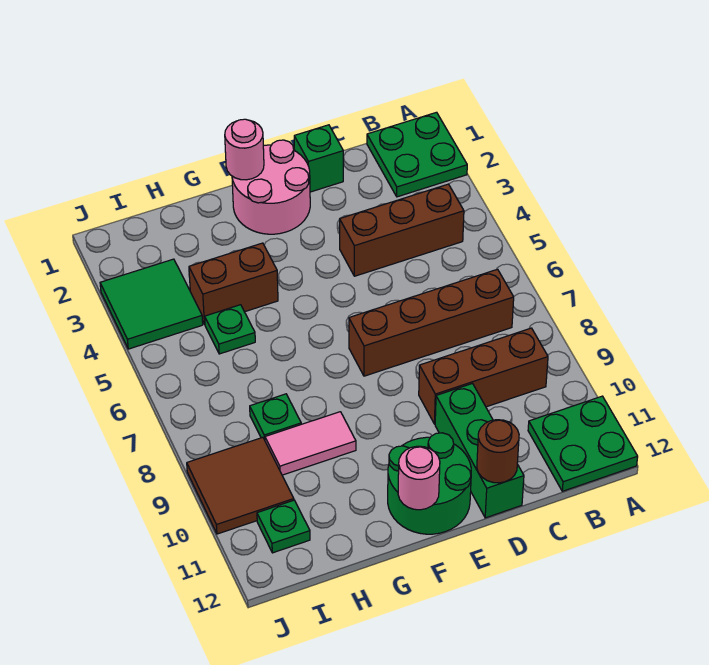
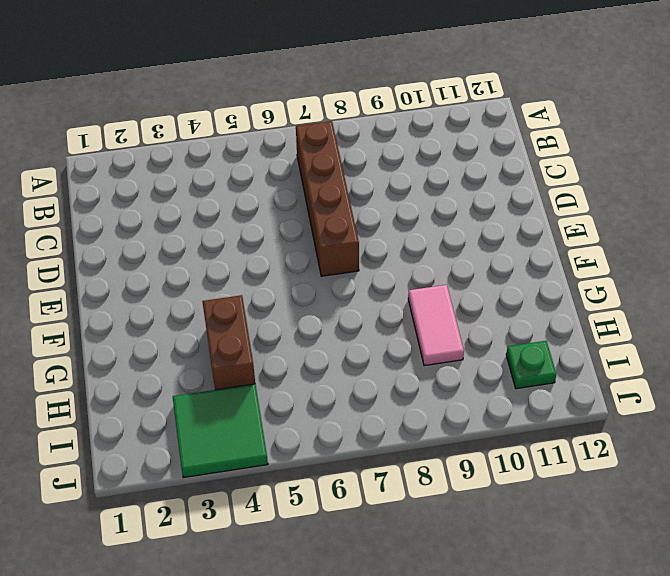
none -> green plate A1:B2 level 1
none -> green plate A11:B12 level 1
none -> brown brick B4:D4 level 1

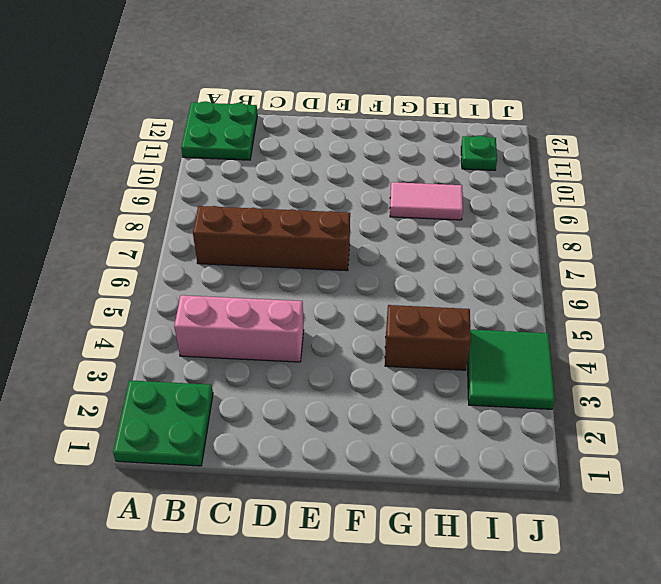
pink brick B4:D4 level 1 -> brown brick B4:D4 level 1
none -> brown brick B9:D9 level 1
none -> green brick D1 level 1
none -> green brick D10:D12 level 1

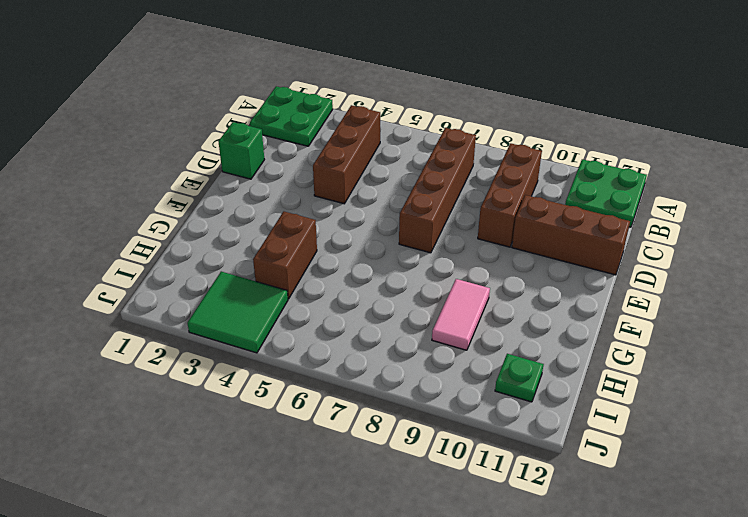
brown brick D10:D12 level 1 -> green brick D10:D12 level 1
none -> pink round brick E1:F2 level 1
none -> green round brick E11:F12 level 1
none -> green plate H5 level 1

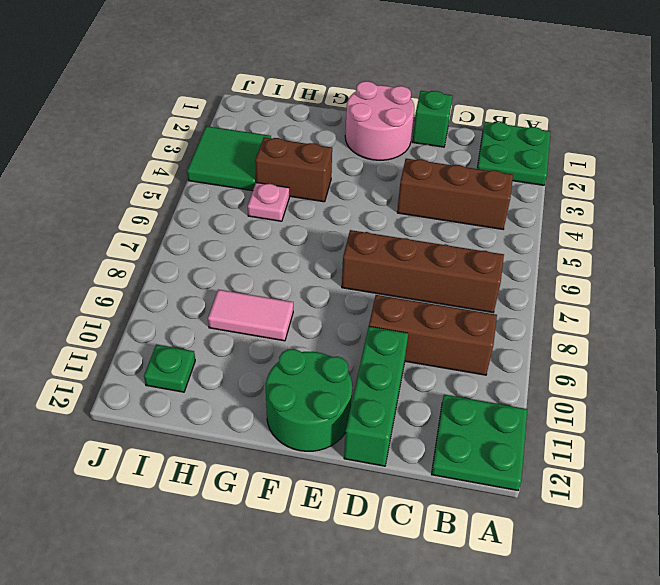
pink plate H5 level 1 -> green plate H5 level 1
none -> green plate H8 level 1
none -> brown tile I9:J10 level 1
none -> brown round brick D12 level 2

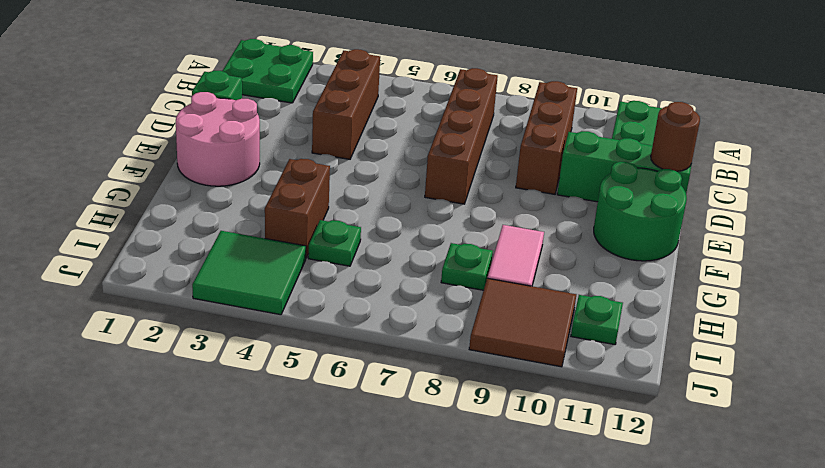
none -> pink round brick F1 level 2
none -> pink round brick F12 level 2

